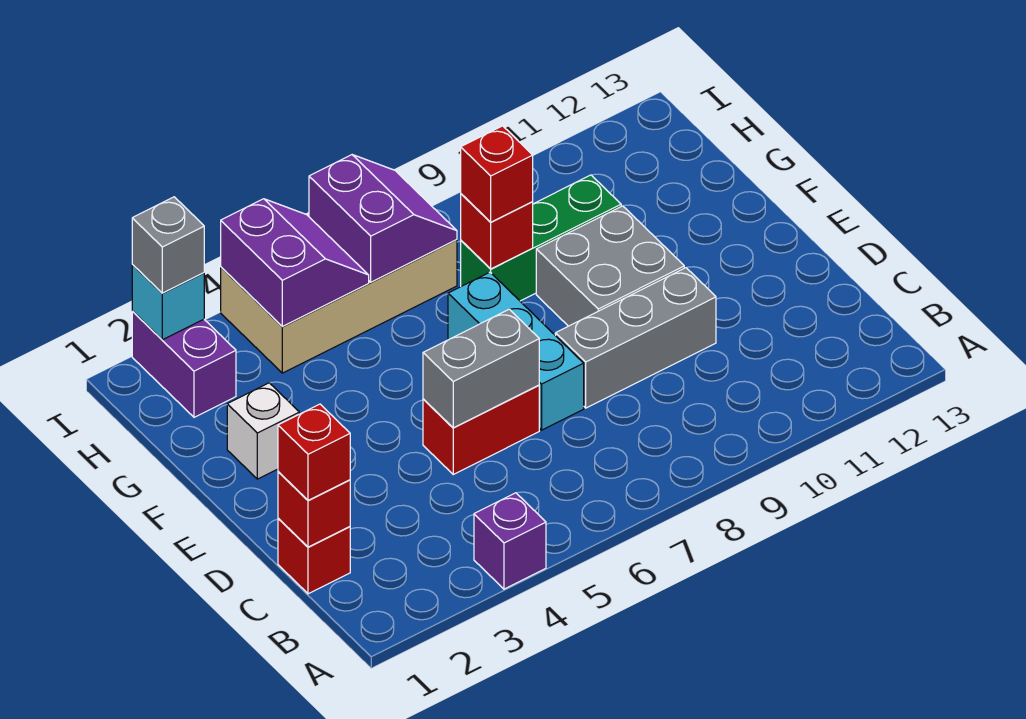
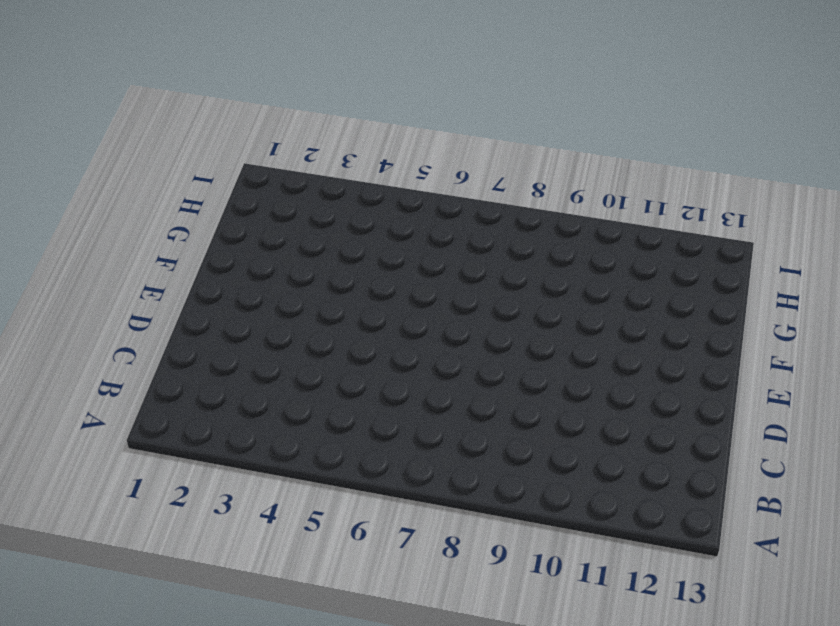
none -> purple brick A4 level 1
none -> red brick C1 level 1
none -> red brick D5:D6 level 1

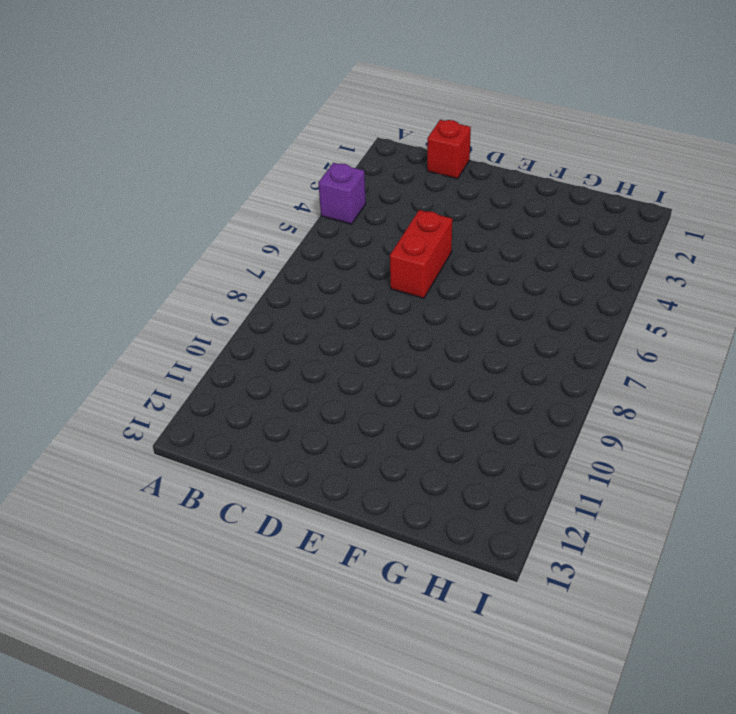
none -> cyan brick D7:F7 level 1
none -> grey brick D8:D10 level 1
none -> grey brick E9:F10 level 1

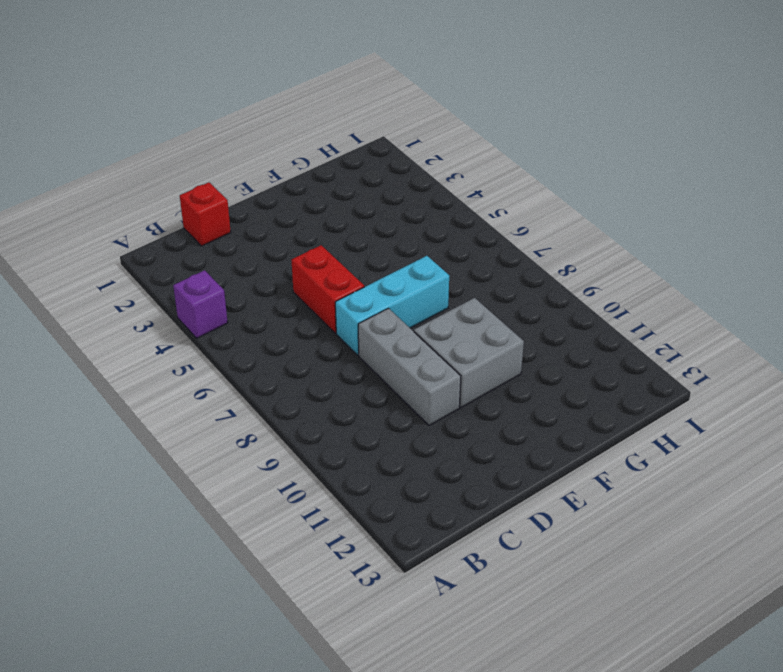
none -> white brick F2 level 1
none -> green brick G8:G10 level 1
none -> purple brick H2:I2 level 1

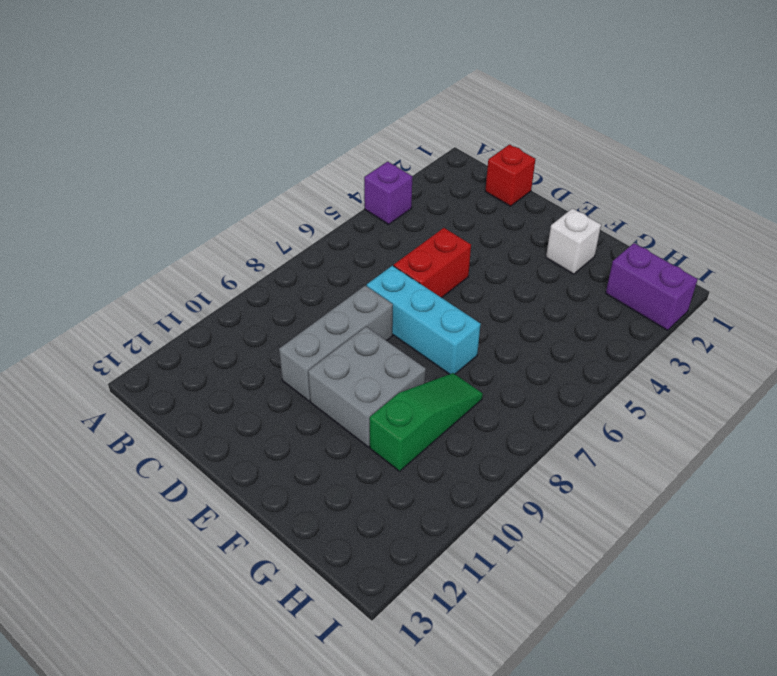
green slope G8:G10 level 1 top 10 -> green brick G8:G10 level 1
none -> tan brick H4:I7 level 1
none -> red brick C1 level 2
none -> grey brick D5:D6 level 2

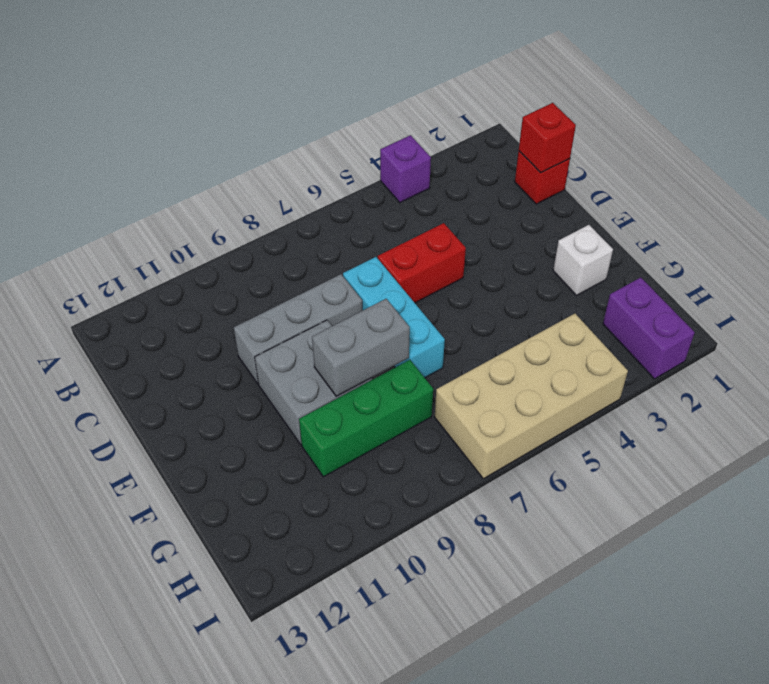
grey brick F8:F9 level 2 -> grey brick D5:D6 level 2
none -> red brick G8 level 2
none -> purple slope H4:I5 level 2 top 4
none -> purple slope H6:I7 level 2 top 6

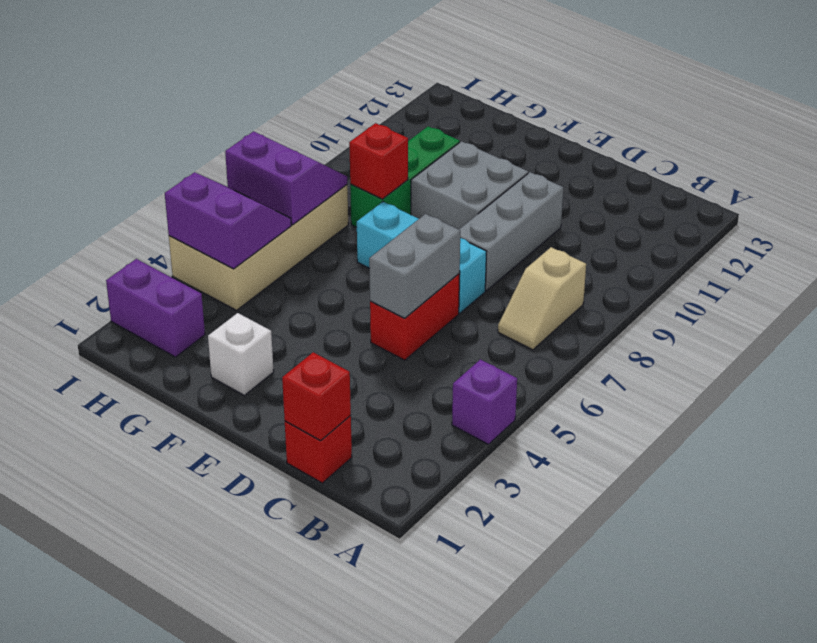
tan slope B7:B8 level 1 top 8 -> none
none -> cyan brick I2 level 2
none -> red brick C1 level 3
none -> red brick G8 level 3

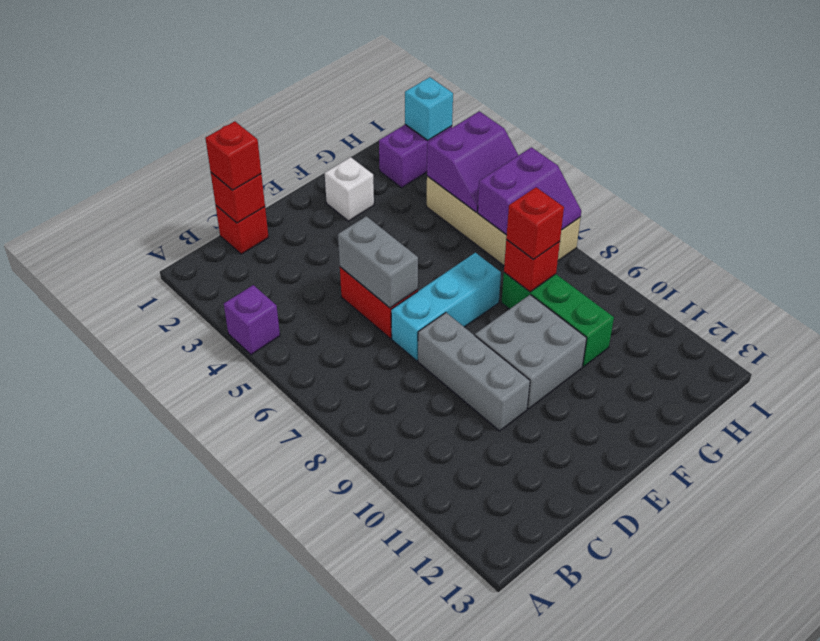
none -> grey brick I2 level 3

